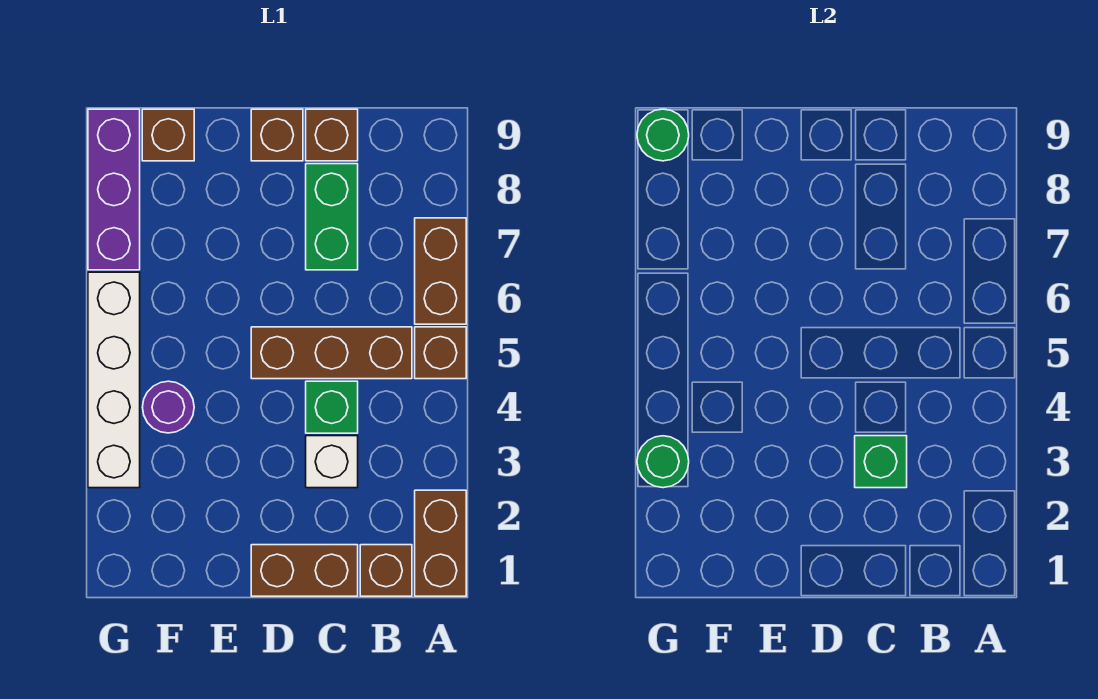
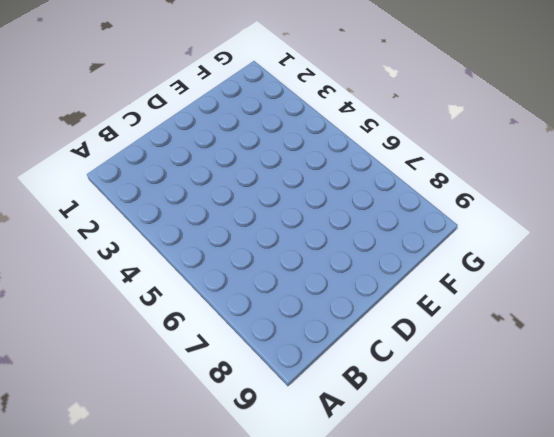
none -> brown brick A1:A2 level 1
none -> brown brick A5 level 1
none -> brown brick A6:A7 level 1

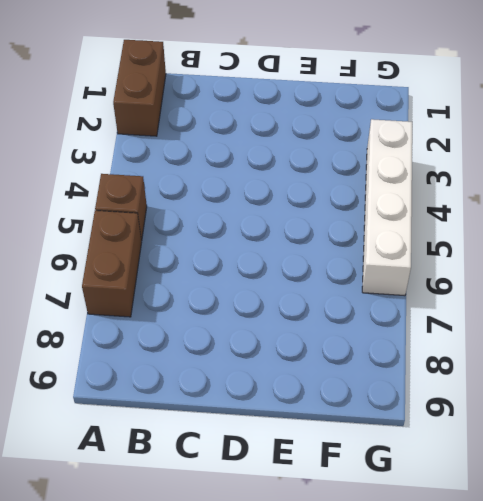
none -> brown brick B1 level 1
none -> brown brick B5:D5 level 1
none -> brown brick C1:D1 level 1

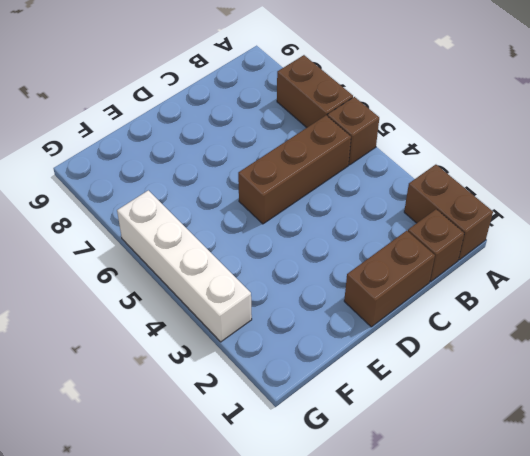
none -> white brick C3 level 1
none -> green brick C4 level 1
none -> green brick C7:C8 level 1

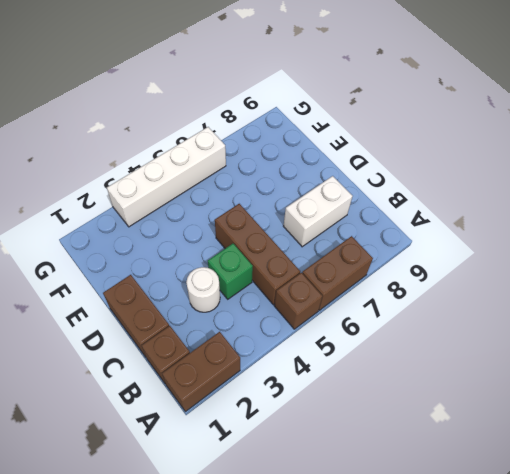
white round brick C3 level 1 -> white brick C3 level 1
white brick C7:C8 level 1 -> green brick C7:C8 level 1
none -> brown brick C9 level 1
none -> brown brick D9 level 1
none -> purple round brick F4 level 1

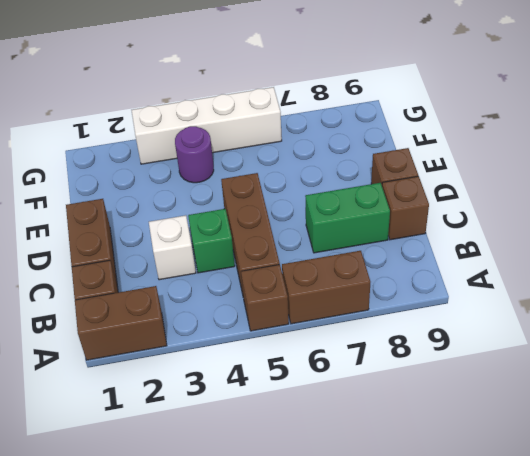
none -> brown brick F9 level 1
none -> purple brick G7:G9 level 1
none -> green brick C3 level 2

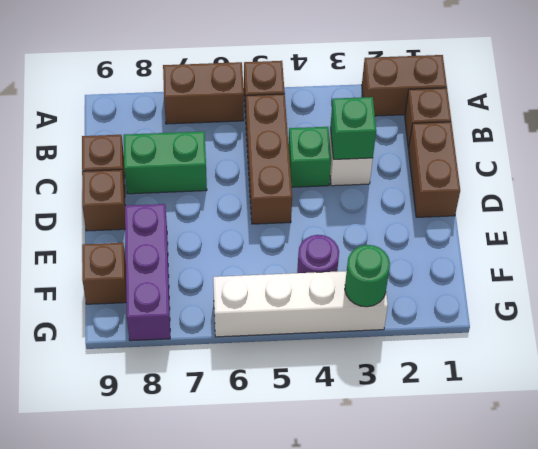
purple brick E8:G8 level 1 -> purple brick G7:G9 level 1
none -> green round brick G9 level 2

